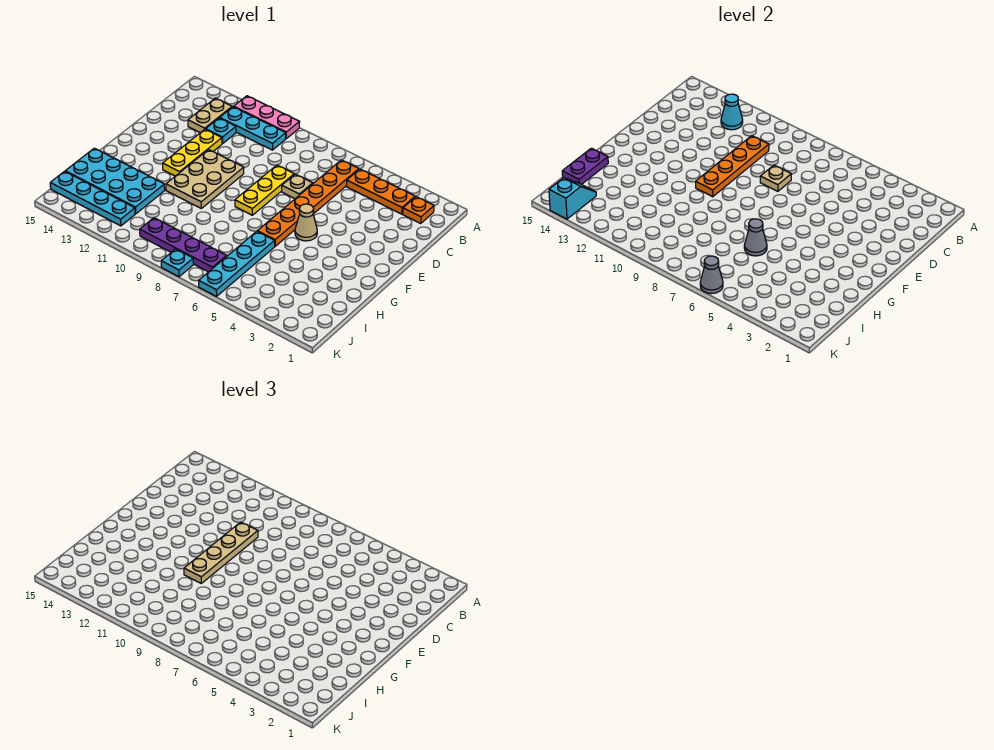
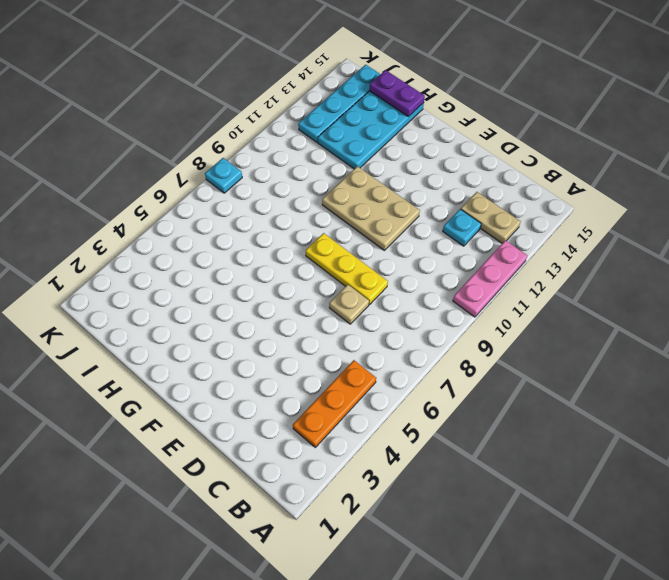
none -> orange plate B2 level 1
none -> orange plate B6:G6 level 1
none -> cyan plate B10:B12 level 1

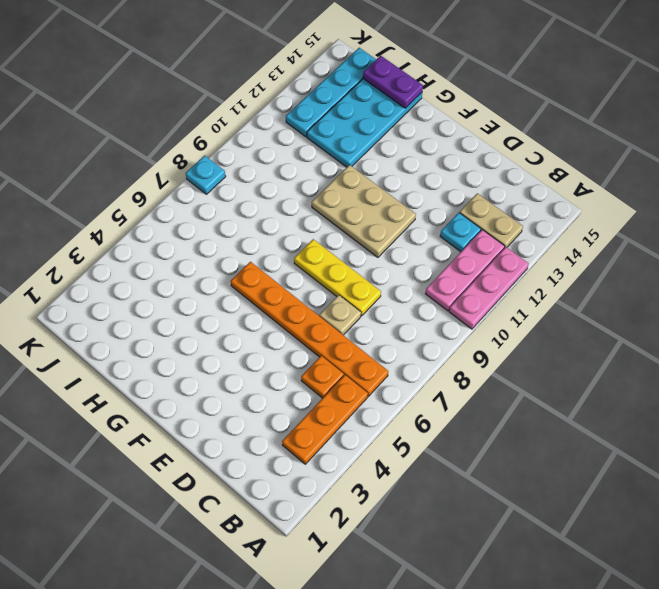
pink plate B10:B12 level 1 -> cyan plate B10:B12 level 1
orange plate C5 level 1 -> orange plate B2 level 1
none -> yellow plate D12:F12 level 1
none -> tan cone F5 level 1
none -> cyan plate H6:K6 level 1

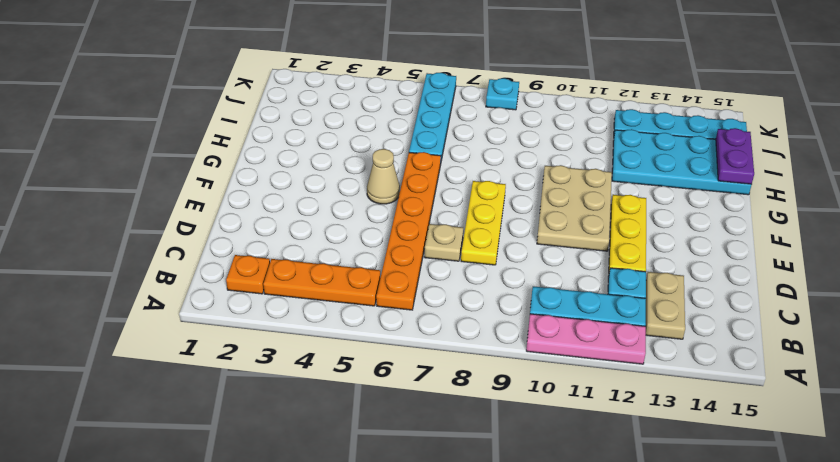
none -> purple plate J7:J10 level 1
none -> cyan cone B12 level 2
none -> orange plate C10:F10 level 2

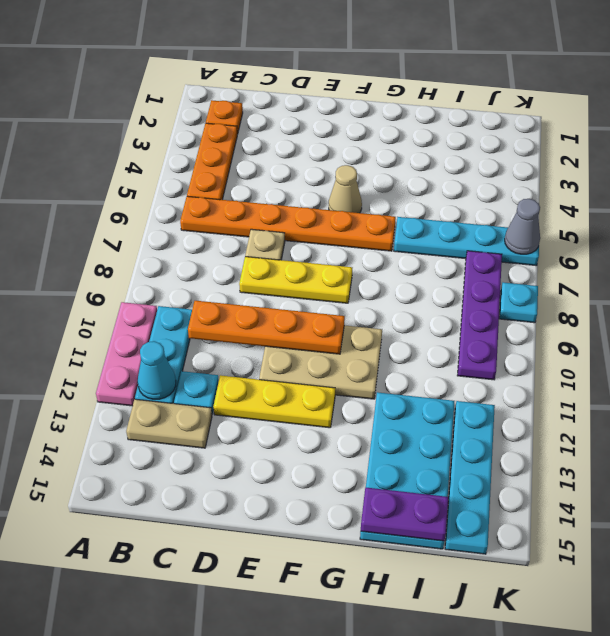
none -> tan plate D8 level 2
none -> grey cone H6 level 2
none -> cyan slope J14:K14 level 2 top K

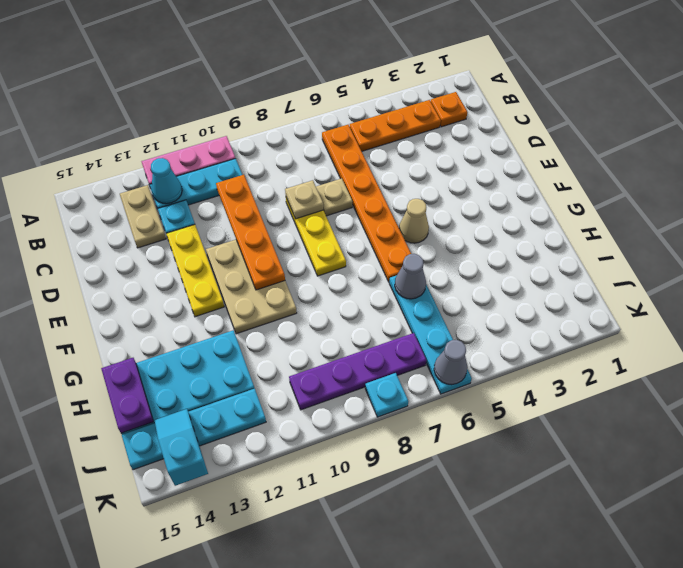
none -> tan plate D10:G10 level 3

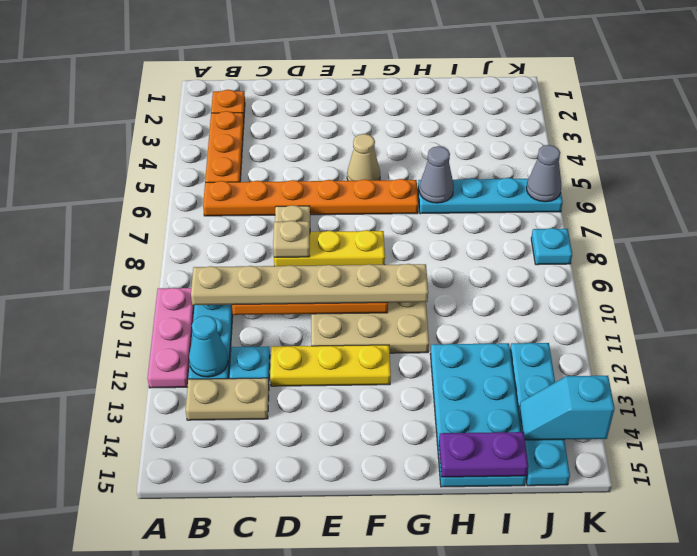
tan plate B10:G10 level 3 -> tan plate D10:G10 level 3
none -> purple plate J7:J10 level 1

